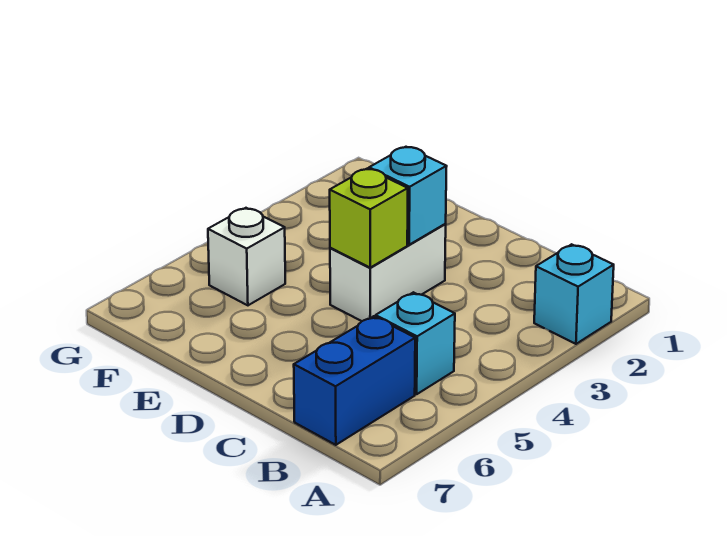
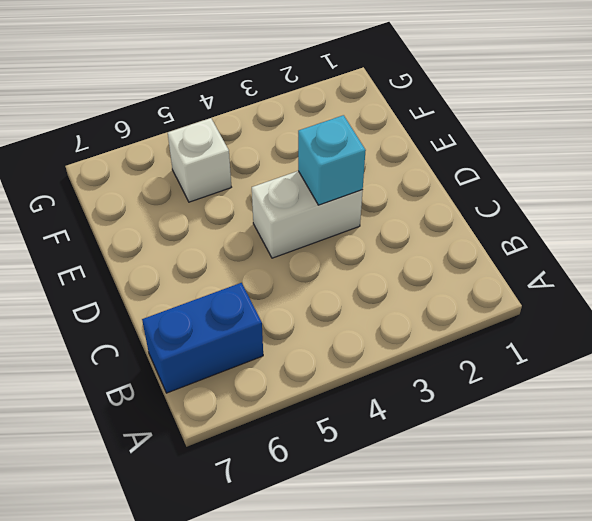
none -> cyan brick A2 level 1
none -> cyan brick B5 level 1

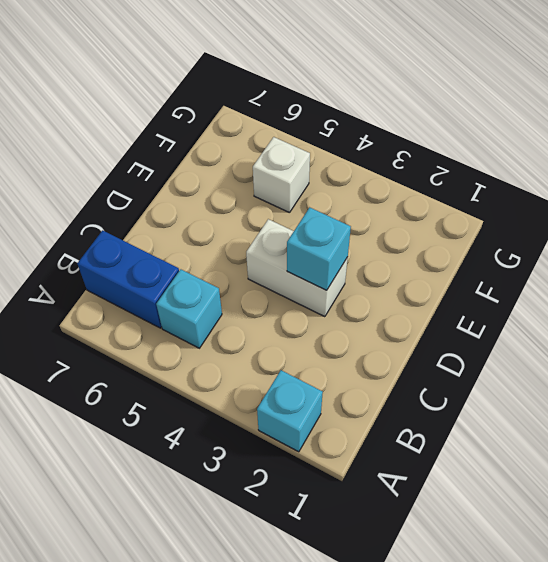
none -> lime brick D4 level 2

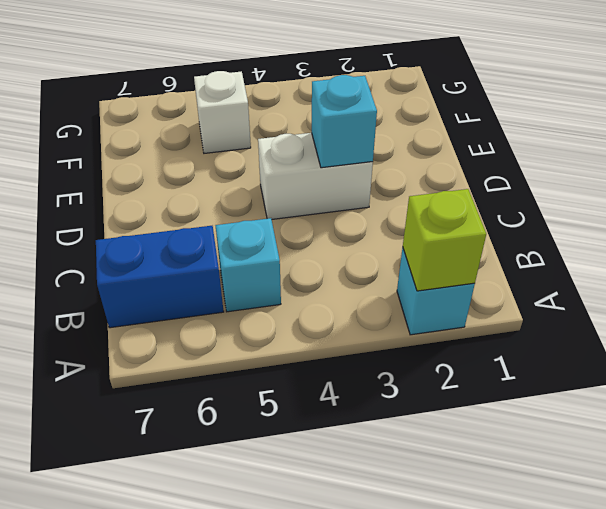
lime brick A2 level 2 -> lime brick D4 level 2

